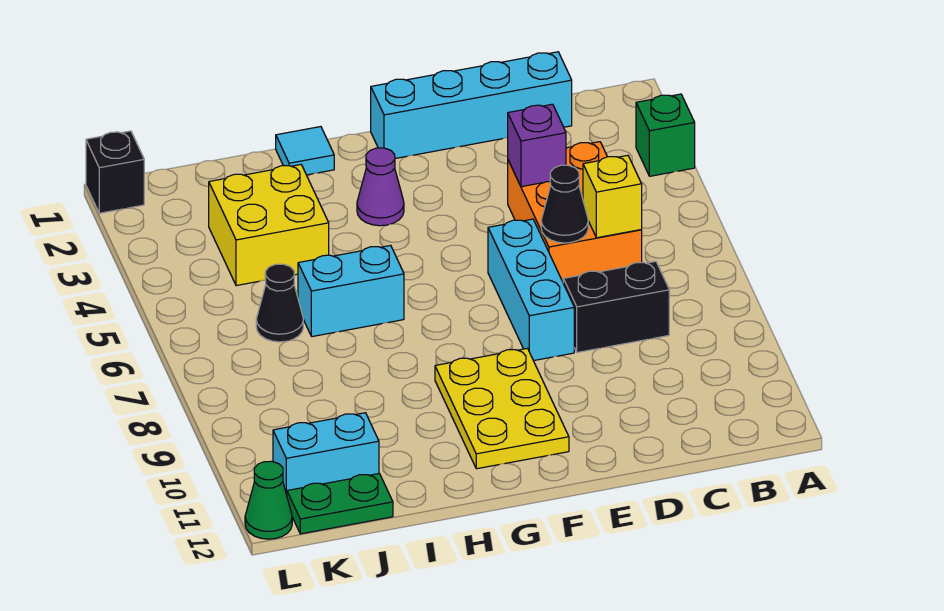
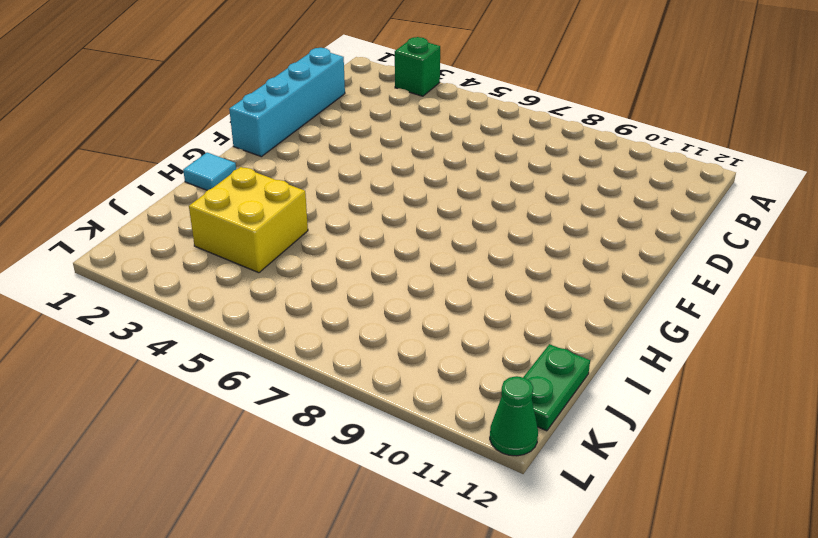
none -> orange brick C4:D6 level 1
none -> black brick C8:D8 level 1
none -> cyan brick E6:E8 level 1

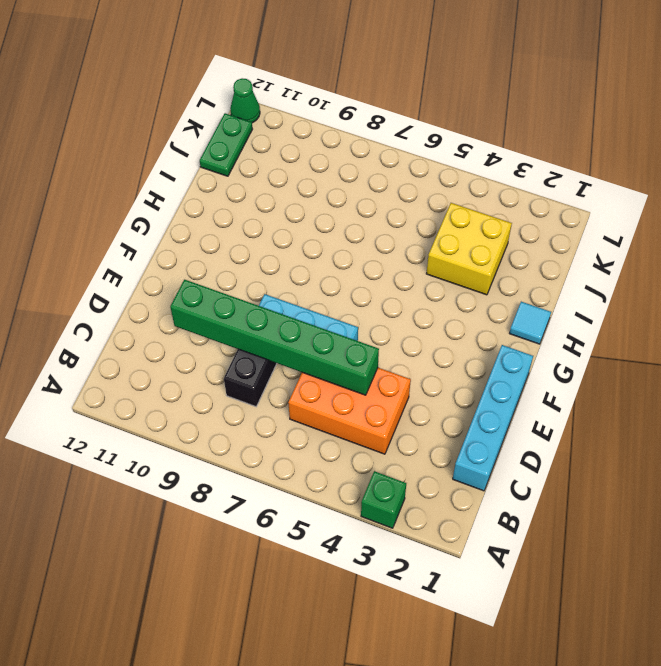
green brick D5:D10 level 2 -> black cone D6 level 2
none -> yellow plate F9:G11 level 1
none -> purple cone G3 level 1
none -> cyan brick H6:I6 level 1

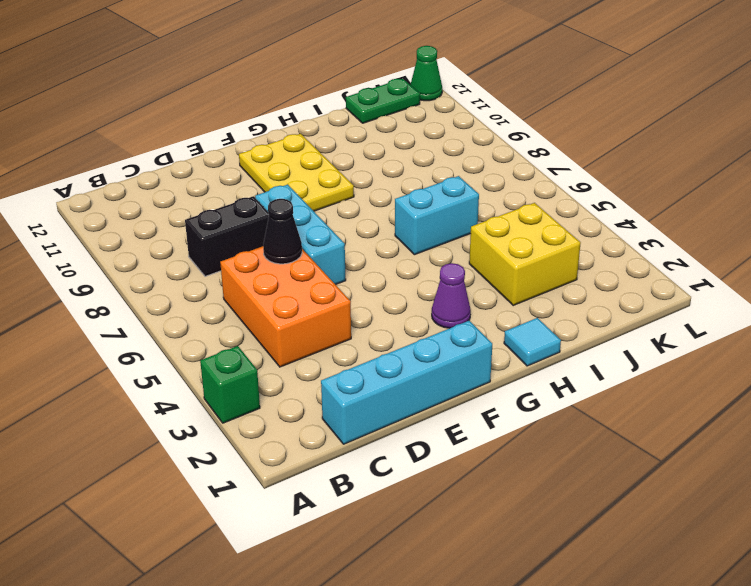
none -> black cone J6 level 1
none -> cyan brick J11:K11 level 1
none -> black brick L1 level 1

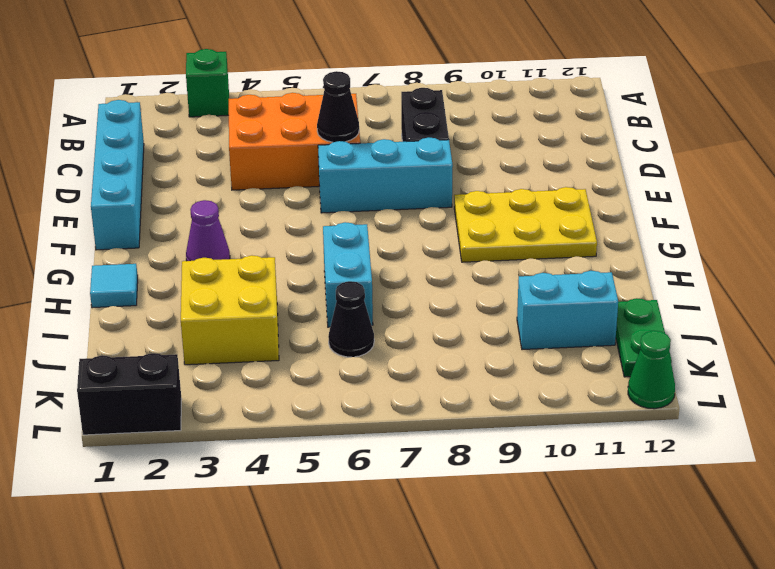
cyan brick J10:J11 level 1 -> cyan brick J11:K11 level 1
black brick L1:L2 level 1 -> black brick L1 level 1
none -> yellow brick C6 level 2
none -> purple brick D4 level 2

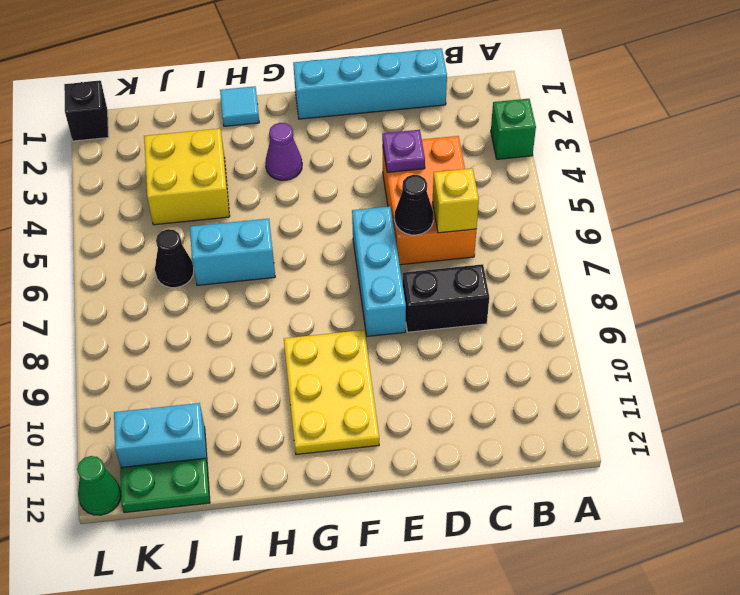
purple plate D4 level 2 -> purple brick D4 level 2

